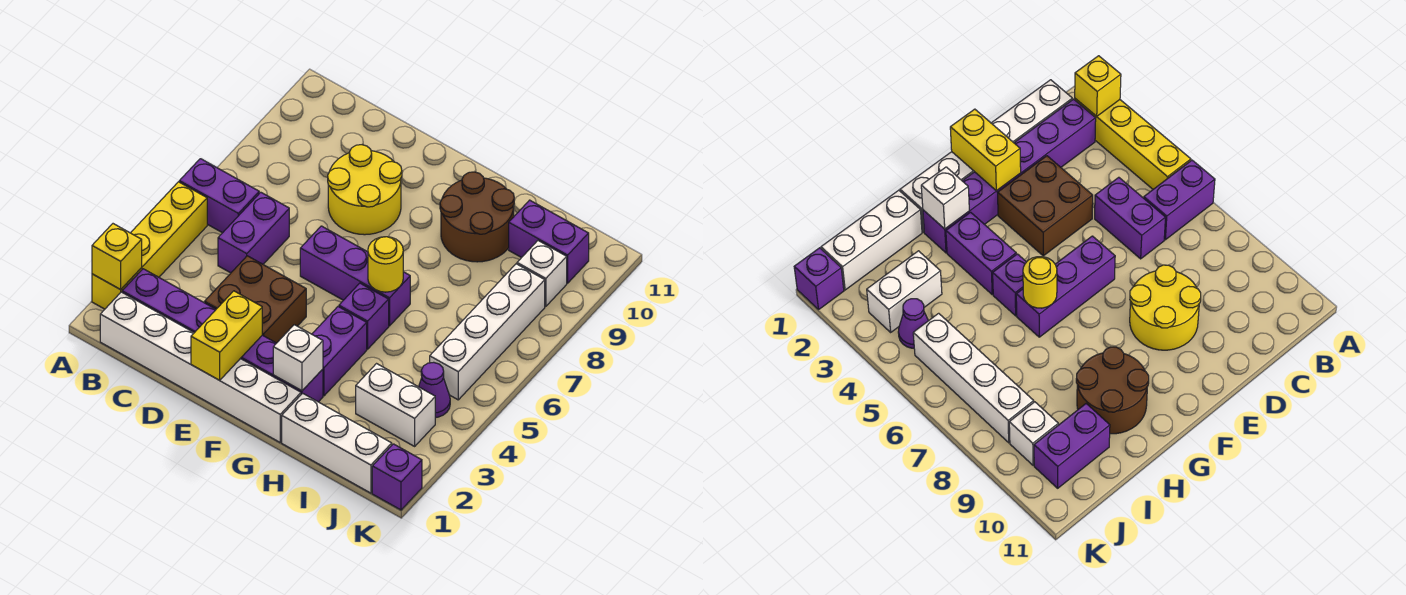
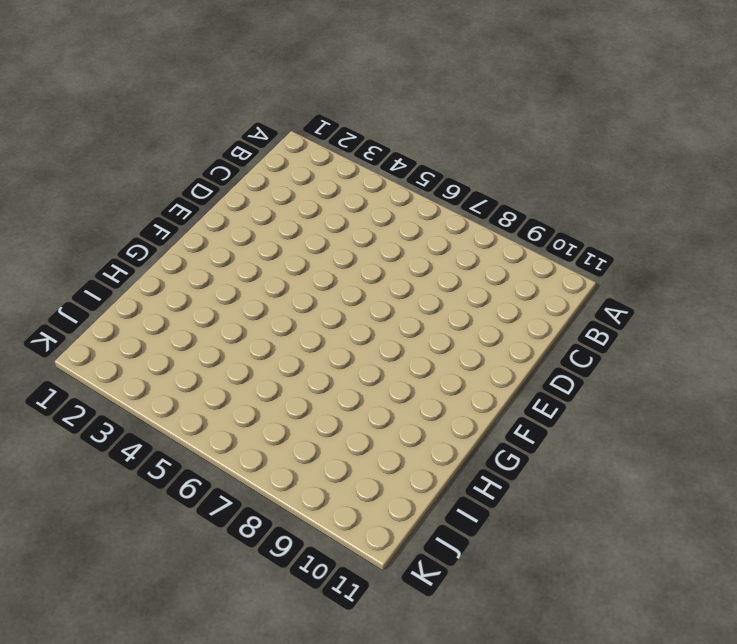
none -> yellow brick A2:A5 level 1
none -> purple brick A6:B6 level 1
none -> white brick B1:G1 level 1

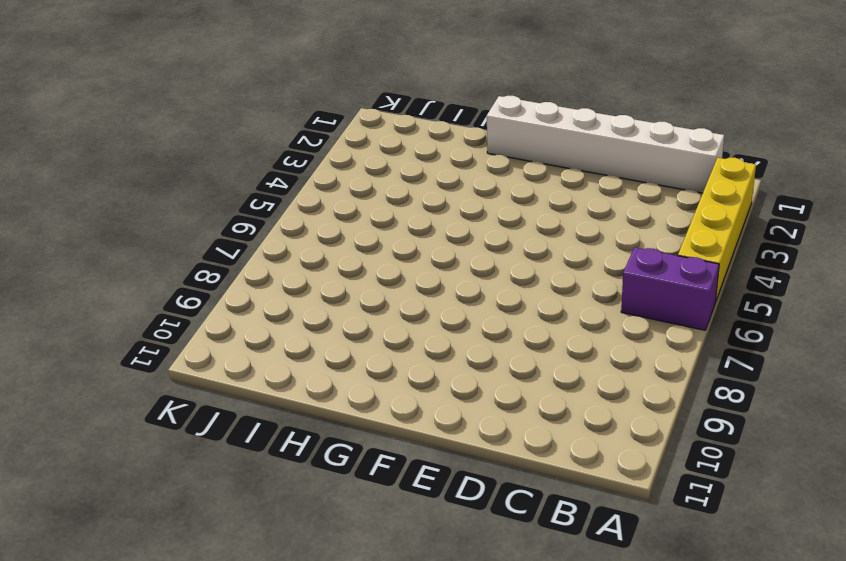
none -> purple brick B2:G2 level 1
none -> purple brick C5:C6 level 1
none -> brown brick D3:E4 level 1

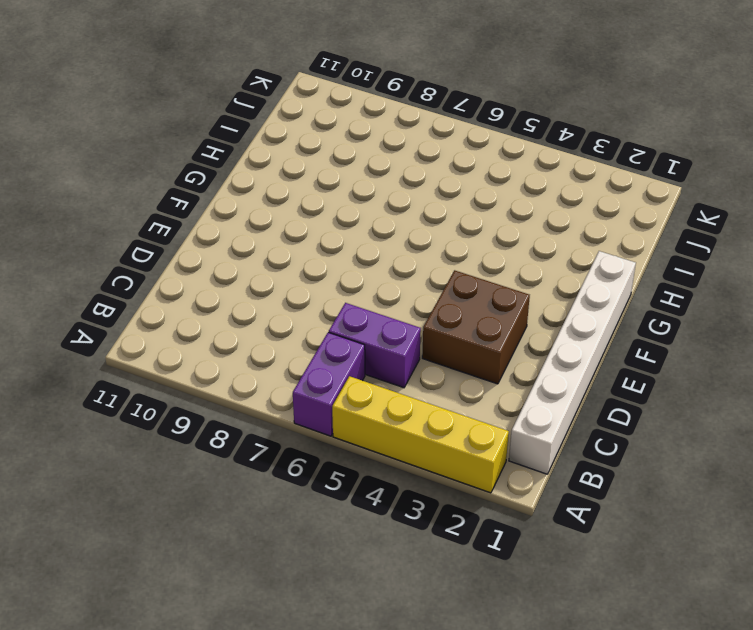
none -> purple brick B2:G2 level 1
none -> yellow round brick D8:E9 level 1
none -> purple brick E6:G6 level 1

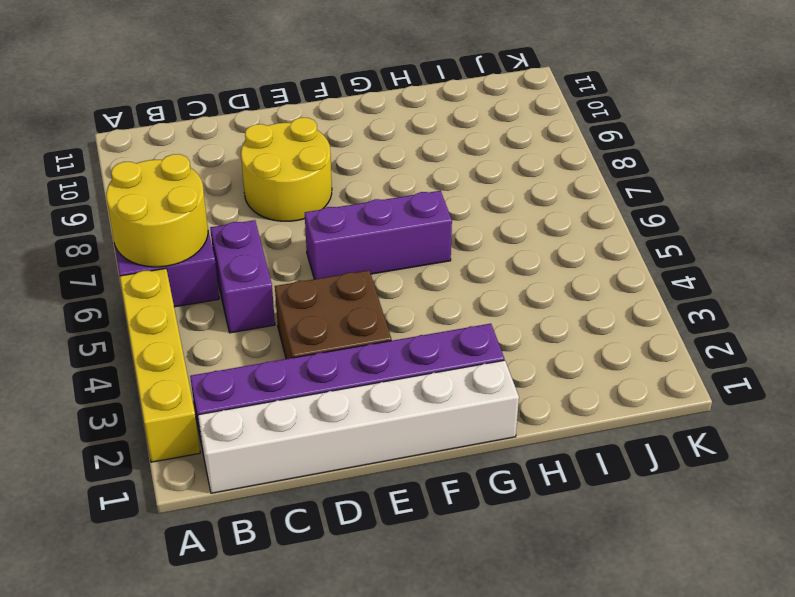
yellow round brick A6:B7 level 2 -> none
none -> purple brick G3:G4 level 1
none -> purple brick G5 level 1
none -> brown round brick G9:H10 level 1

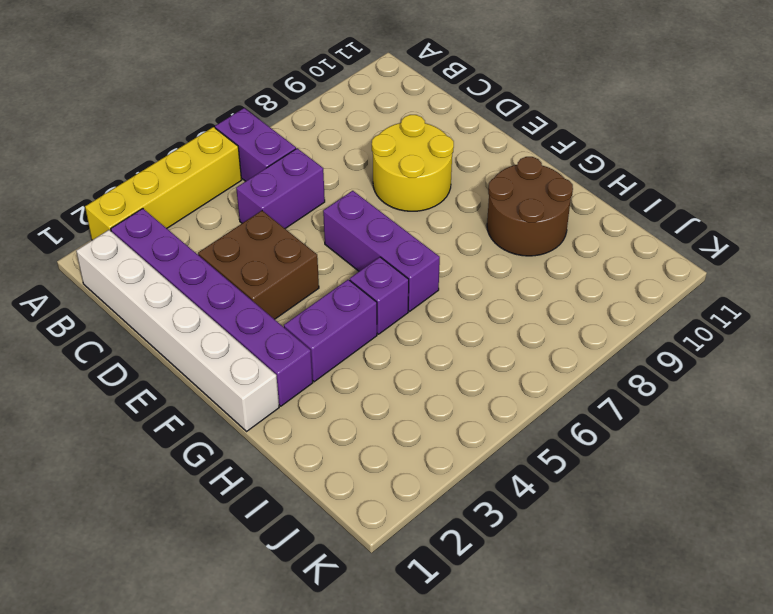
none -> white brick H1:J1 level 1
none -> white brick I3:J3 level 1
none -> purple brick I10:J10 level 1

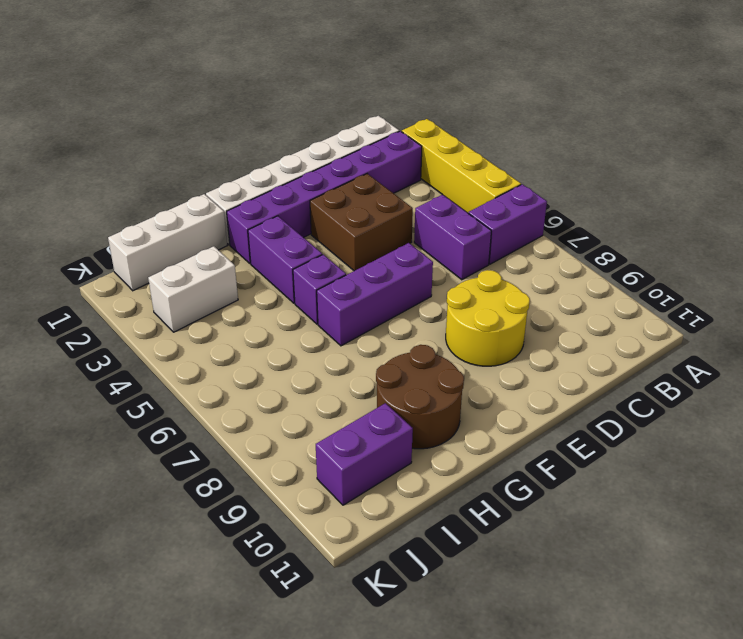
none -> purple cone J4 level 1
none -> white brick J5:J8 level 1
none -> white brick J9 level 1

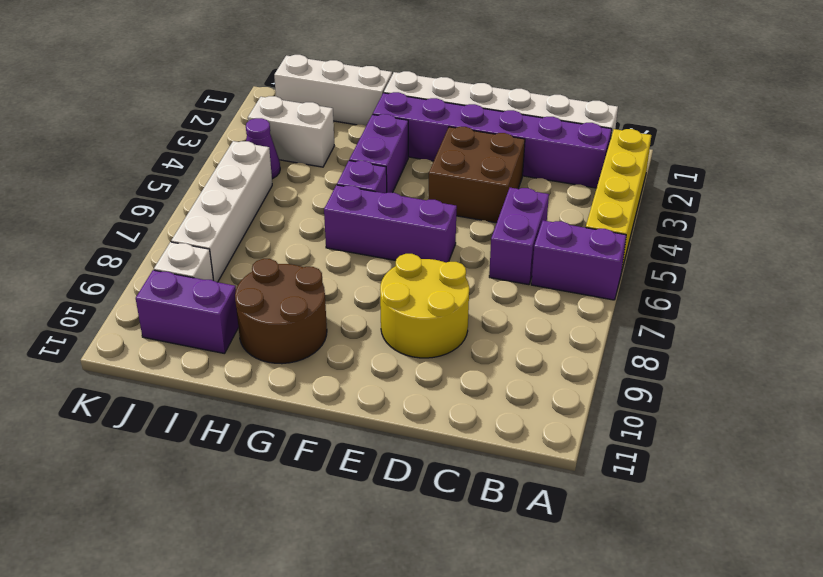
none -> purple brick K1 level 1
none -> yellow brick A2 level 2
none -> yellow brick E1:E2 level 2

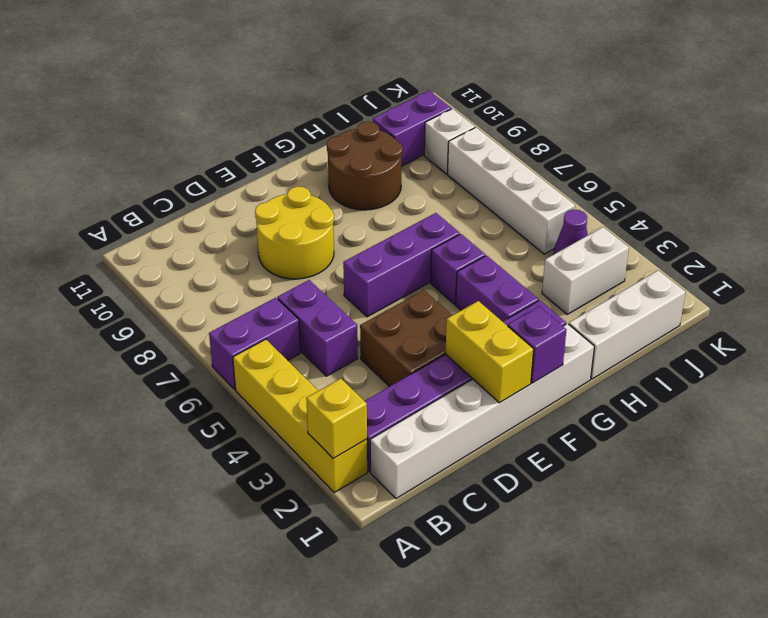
purple brick F1 level 2 -> purple brick K1 level 1
none -> white brick G2 level 2
none -> yellow round brick G6 level 2

